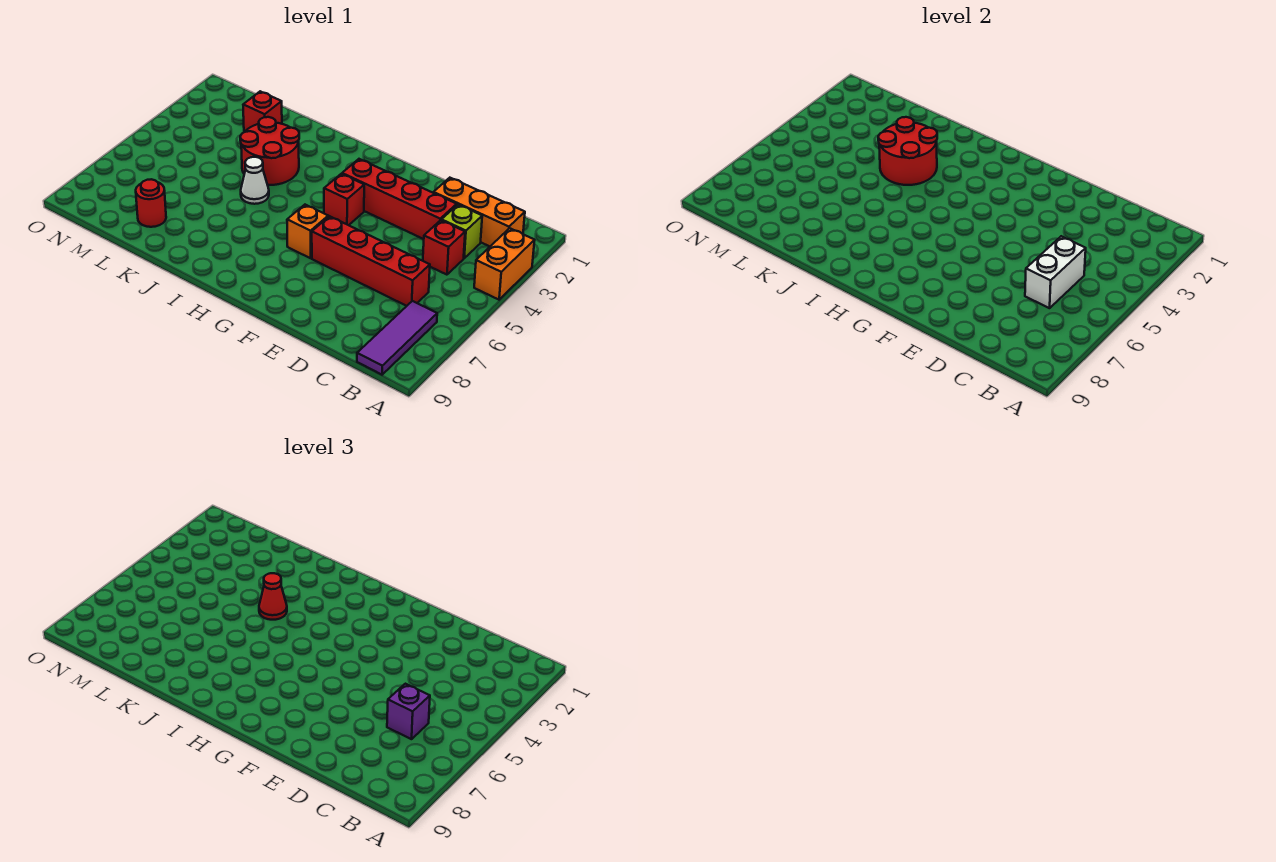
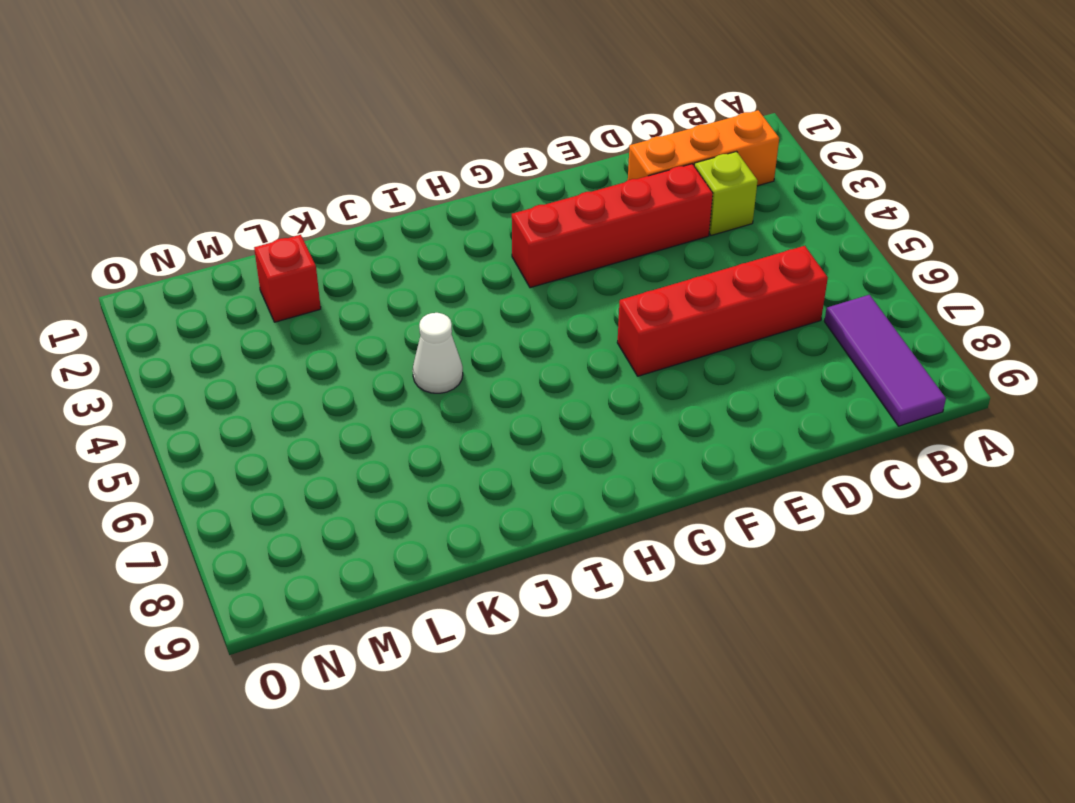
none -> orange brick A3:A4 level 1
none -> red brick C4 level 1
none -> red brick G4 level 1

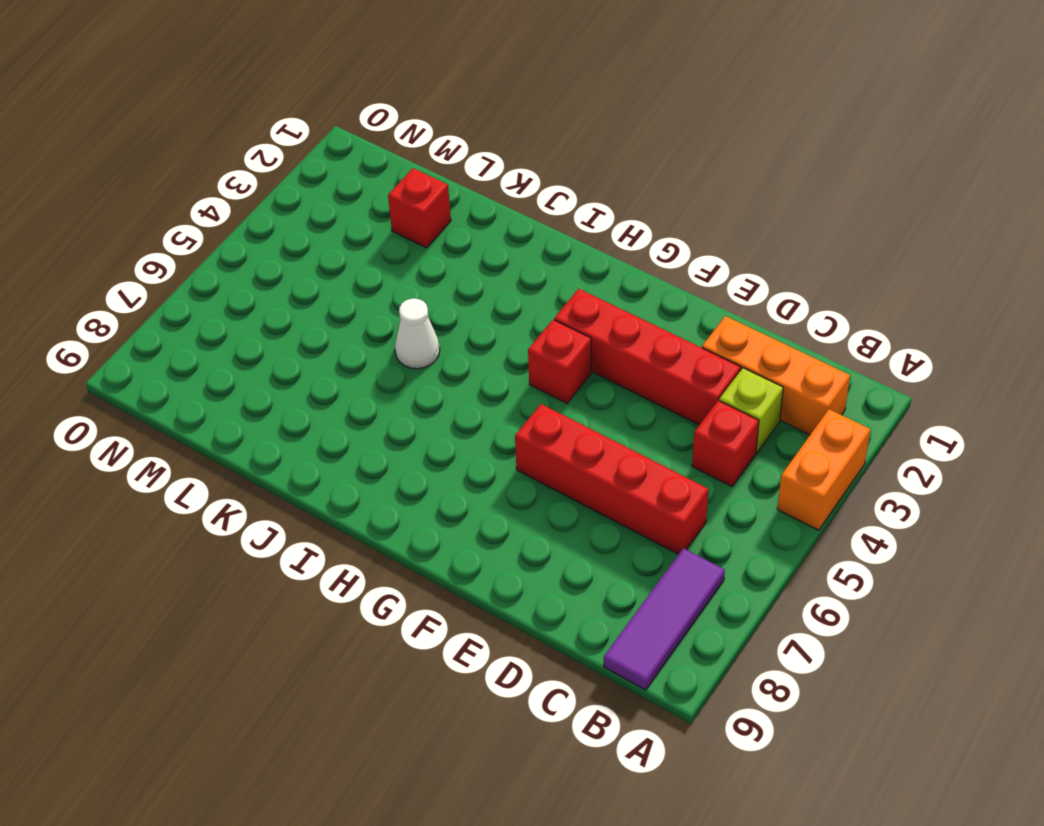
none -> orange brick G6 level 1
none -> red round brick J3:K4 level 1
none -> red round brick L8 level 1

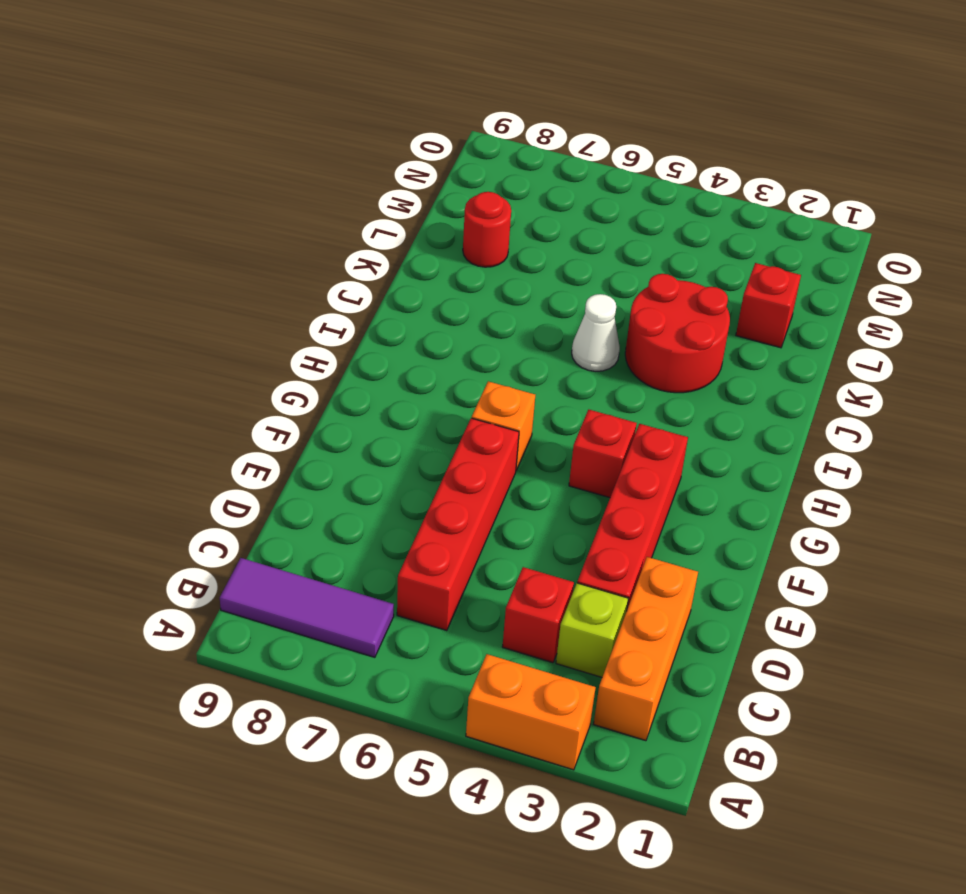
none -> white brick C5:C6 level 2
none -> red round brick J3:K4 level 2
none -> purple brick C6 level 3

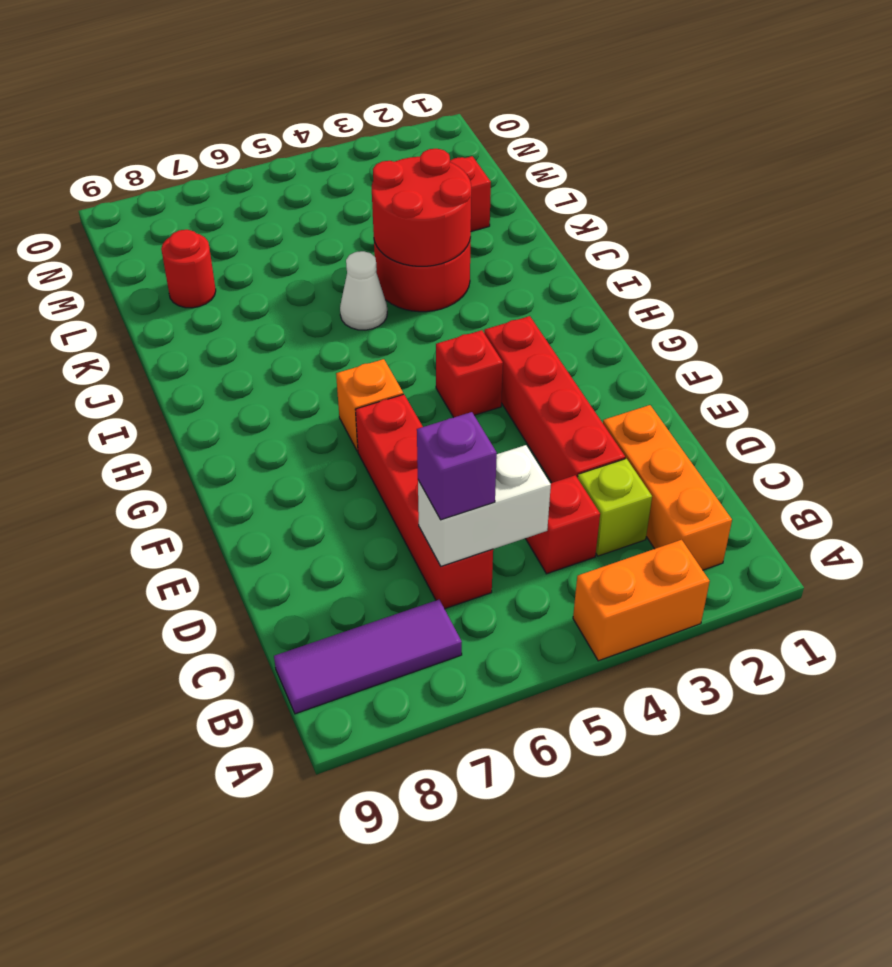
none -> red cone J4 level 3

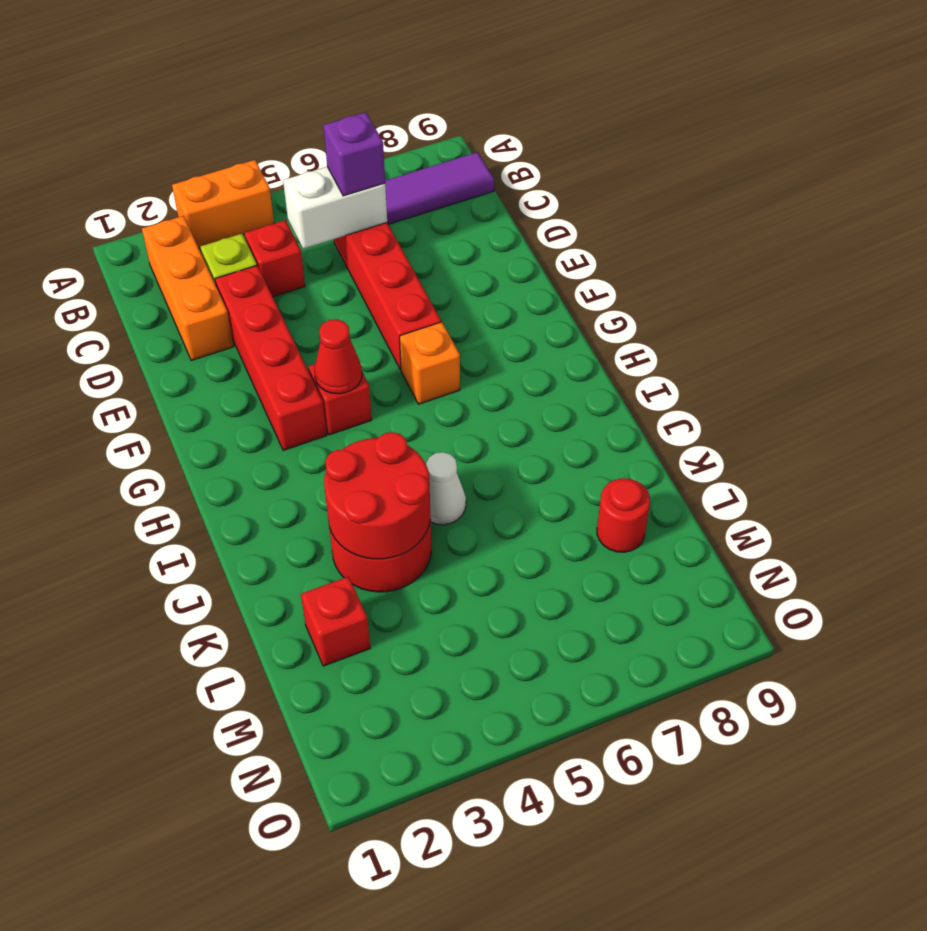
red cone G4 level 2 -> red cone J4 level 3

